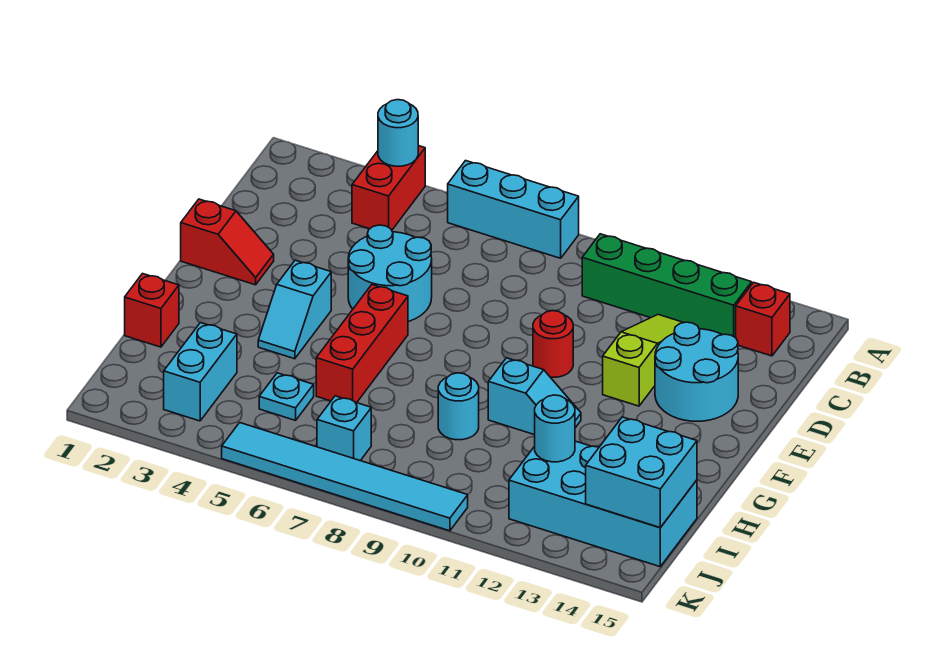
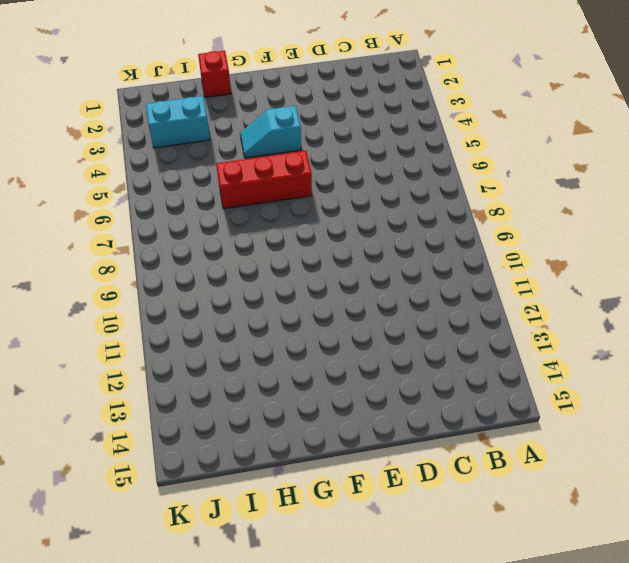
none -> red brick A4:B4 level 1
none -> cyan brick A6:A8 level 1
none -> green brick B10:B13 level 1

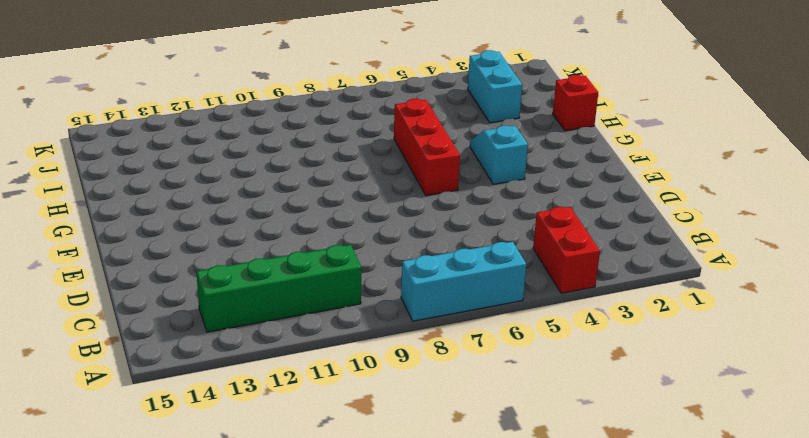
none -> red brick B14 level 1
none -> lime slope C12:E12 level 1 top E
none -> cyan round brick D5:E6 level 1

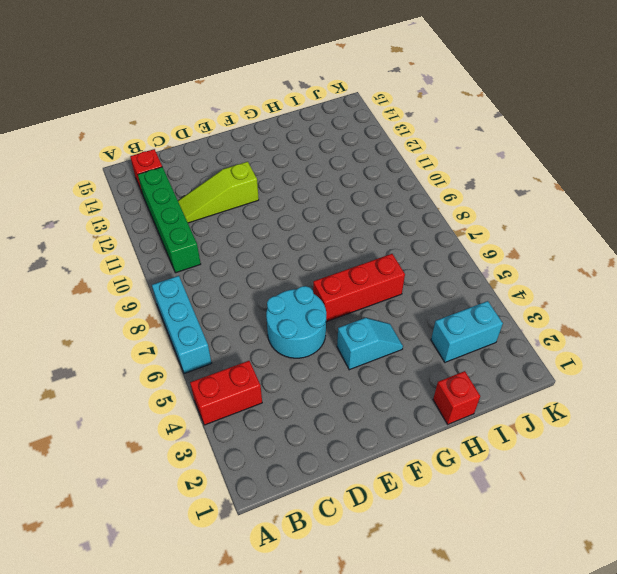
none -> cyan round brick D13:E14 level 1
none -> red slope E1:E2 level 1 top 1
none -> red round brick E10 level 1

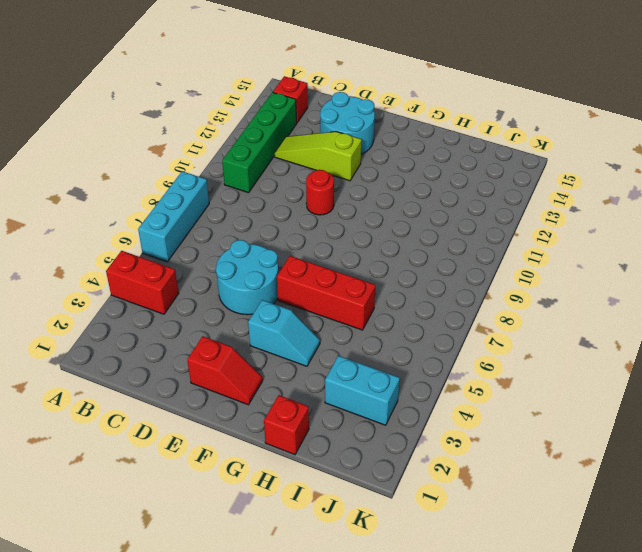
red slope E2:F2 level 1 top E -> red slope E1:E2 level 1 top 1
none -> cyan slope G10:G11 level 1 top 10
none -> cyan round brick H9 level 1
none -> cyan plate I5 level 1

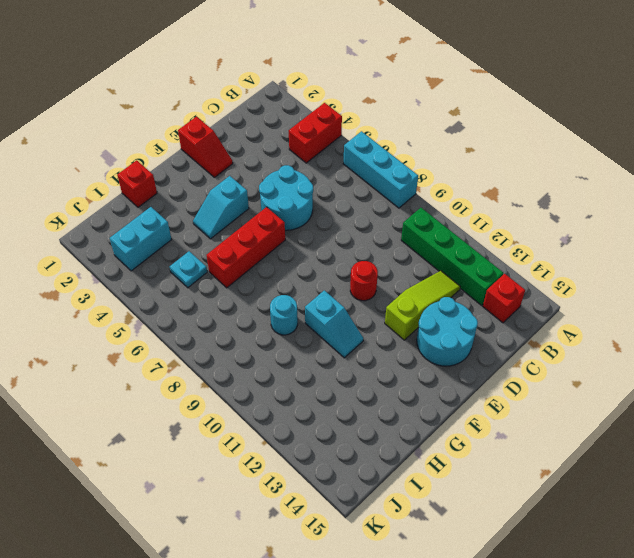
none -> cyan brick I12:J15 level 1
none -> cyan brick J7 level 1
none -> cyan tile K5:K10 level 1

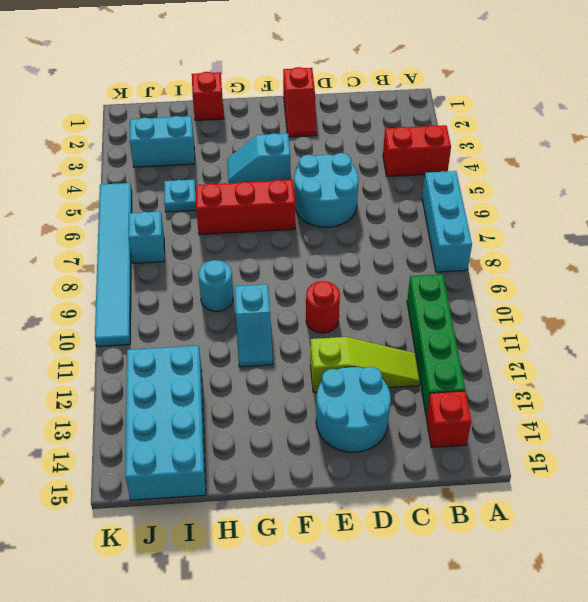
none -> cyan round brick A4 level 2
none -> cyan round brick I12 level 2
none -> cyan brick I14:J15 level 2

